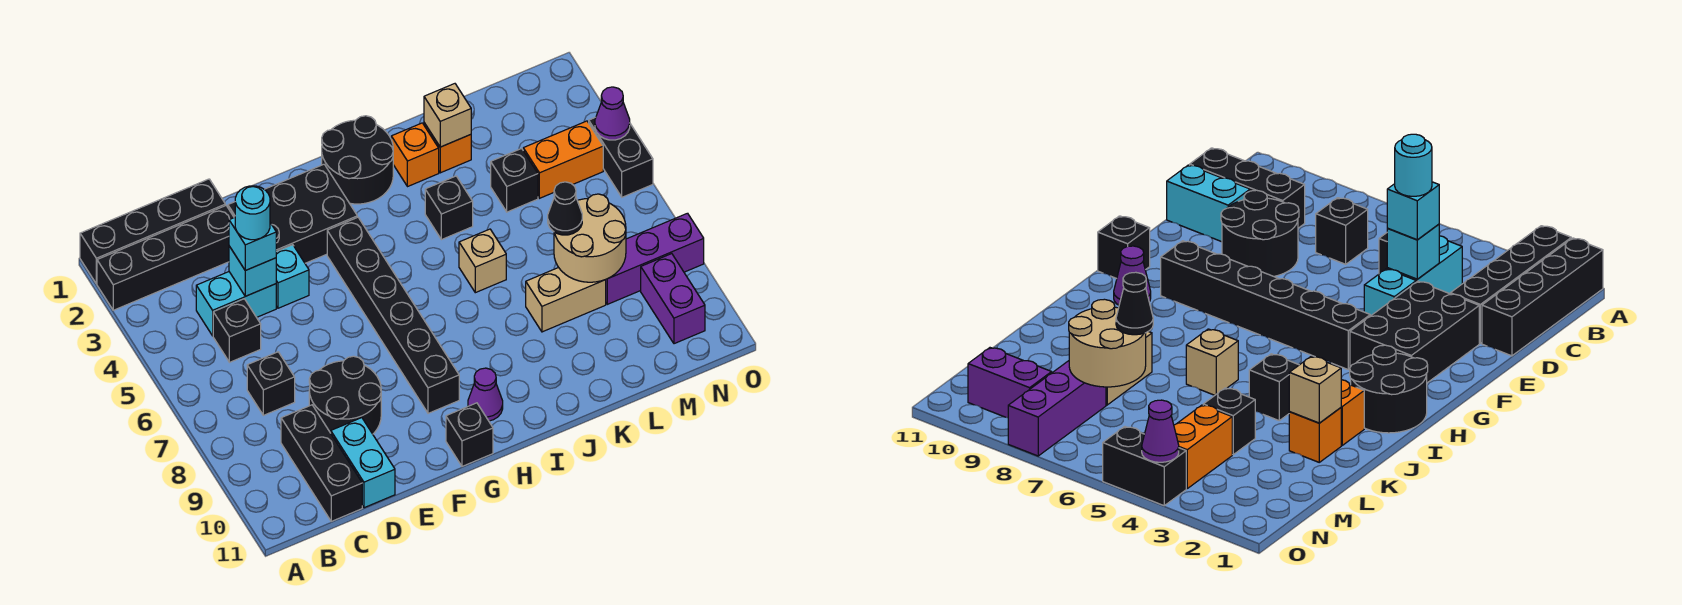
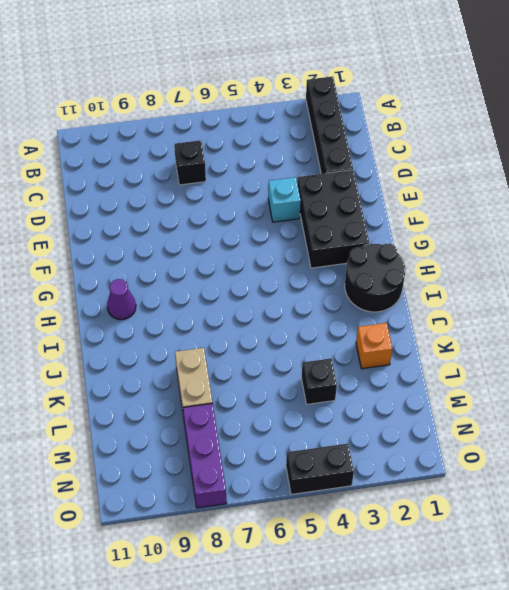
none -> black brick A1:D1 level 1
none -> cyan brick C4:D4 level 1
none -> black brick C5 level 1
none -> black brick C9:C11 level 1

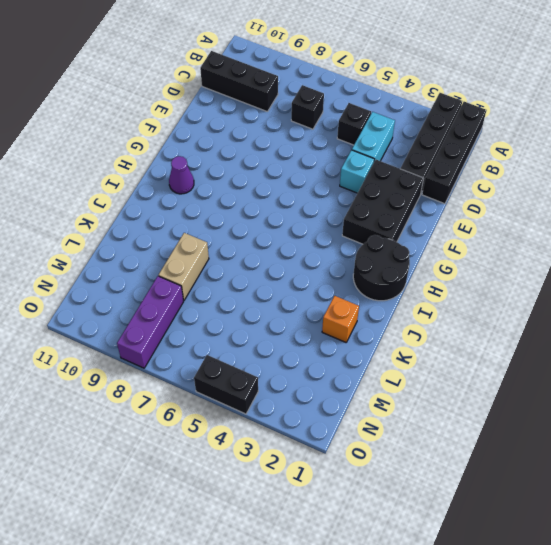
none -> black round brick D8:E9 level 1
none -> cyan brick D10:D11 level 1
none -> black brick G4:G9 level 1
none -> black brick G11 level 1

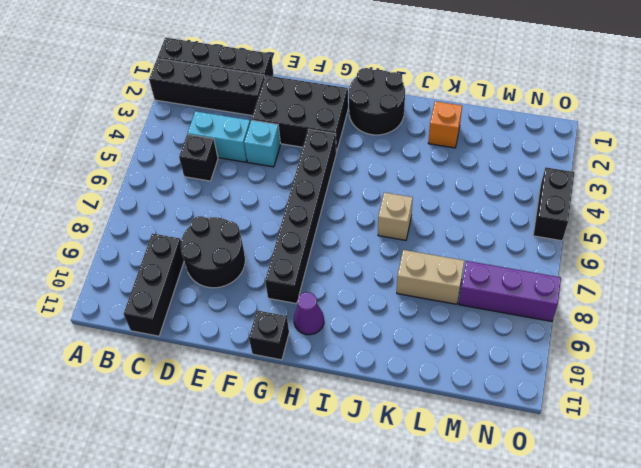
none -> black brick C7 level 1
none -> cyan brick D10:D11 level 1
none -> orange brick J2 level 1
none -> black brick J4 level 1

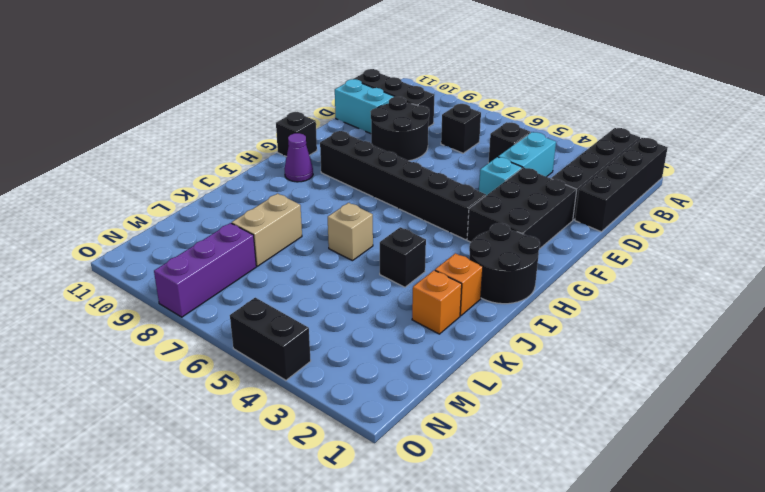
none -> black brick L4 level 1
none -> orange brick M4:N4 level 1
none -> purple brick N9:N10 level 1
none -> cyan brick D4 level 2

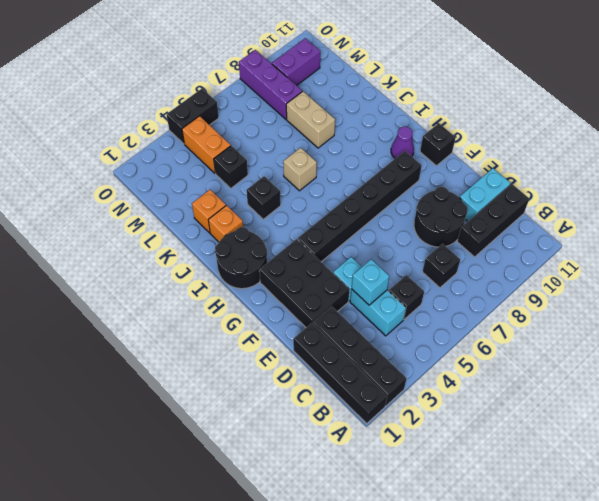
none -> tan brick K2 level 2
none -> tan round brick L7:M8 level 2
none -> purple cone O4 level 2
none -> cyan brick D4 level 3

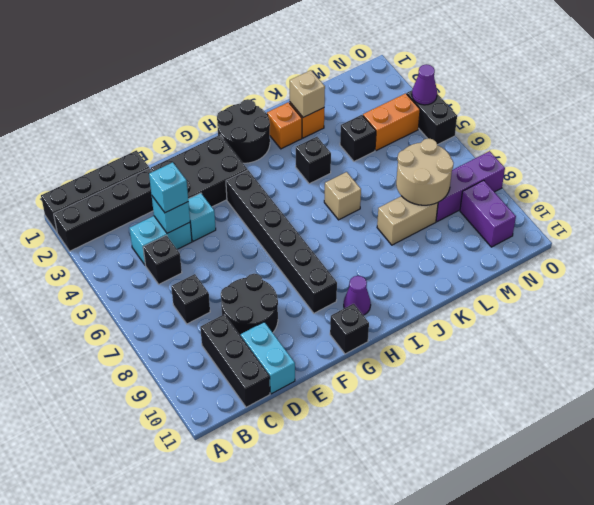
none -> black cone L7 level 3
none -> cyan round brick D4 level 4

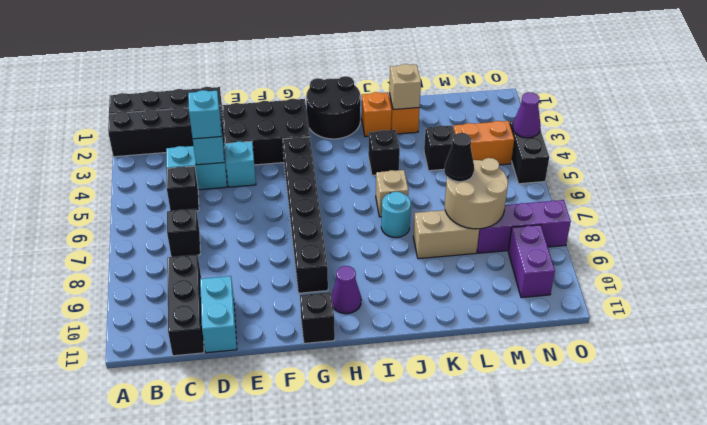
cyan round brick J7 level 1 -> cyan round brick D4 level 4
none -> black round brick D8:E9 level 1

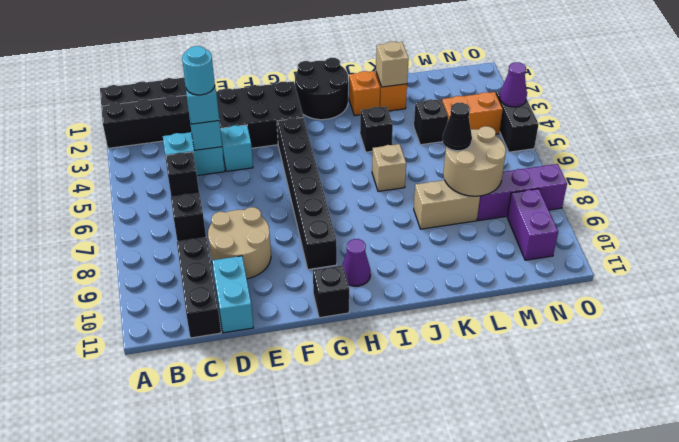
tan round brick D8:E9 level 1 -> black round brick D8:E9 level 1

